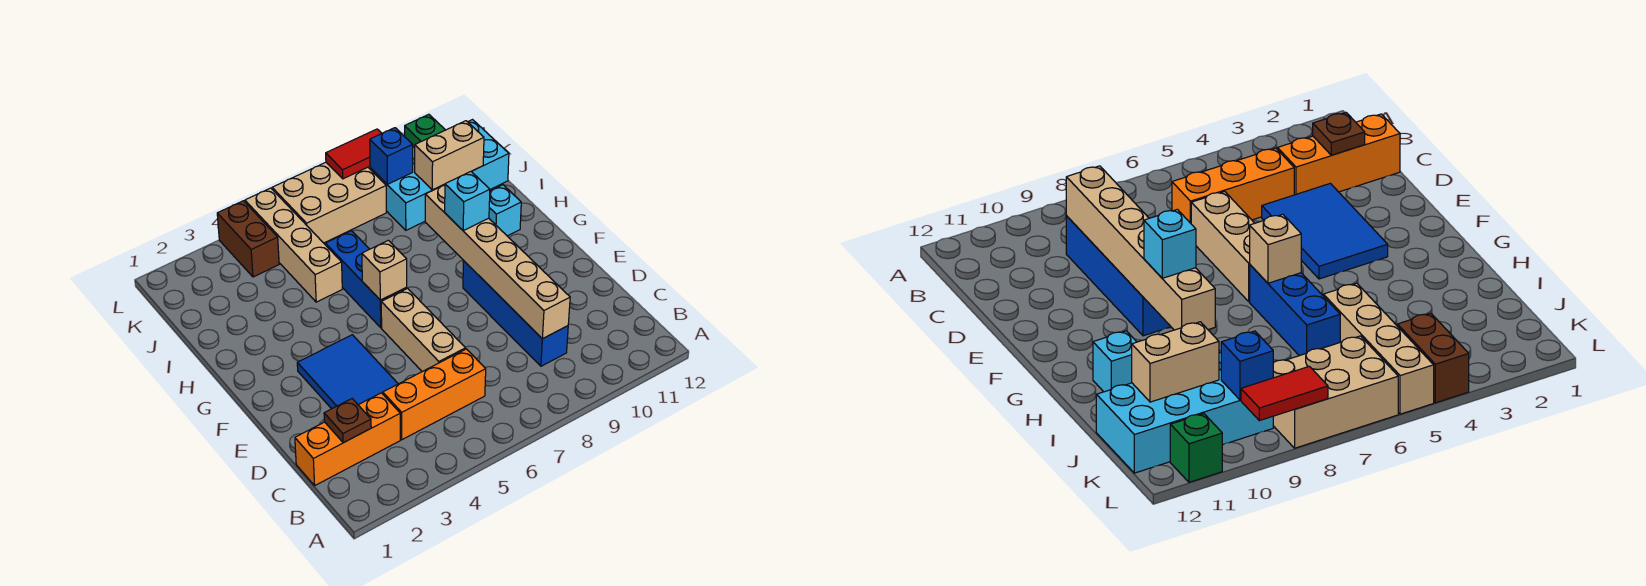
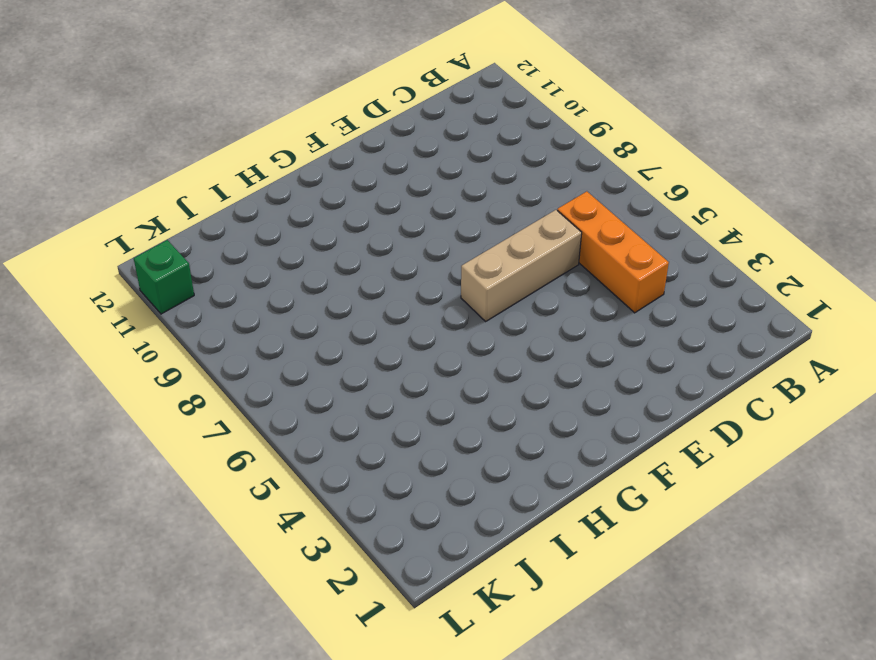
none -> orange brick C1:C3 level 1
none -> blue brick C9:F9 level 1
none -> blue tile D3:F4 level 1

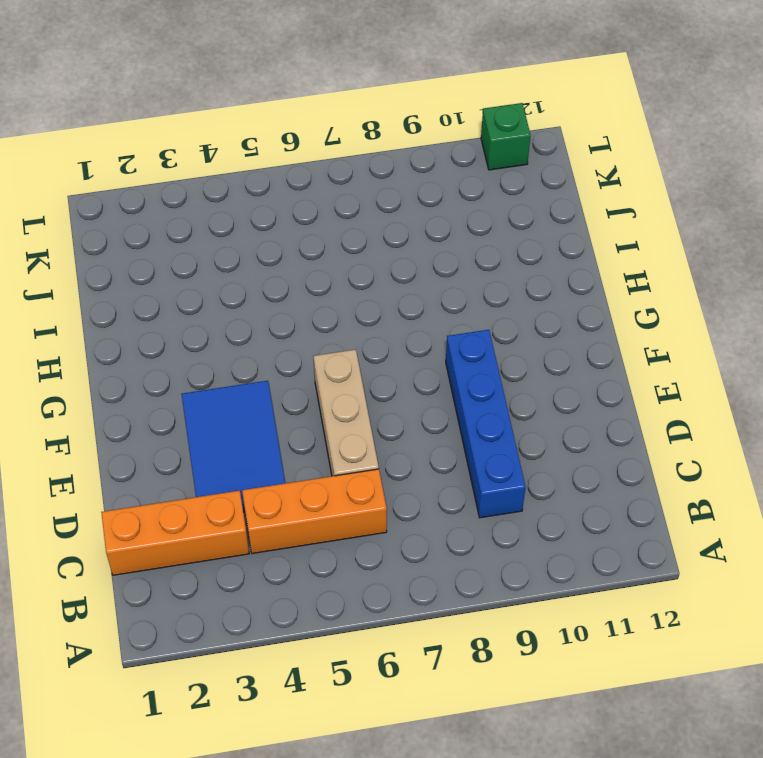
none -> blue brick G6:I6 level 1
none -> cyan brick H11 level 1
none -> tan brick I5:L5 level 1

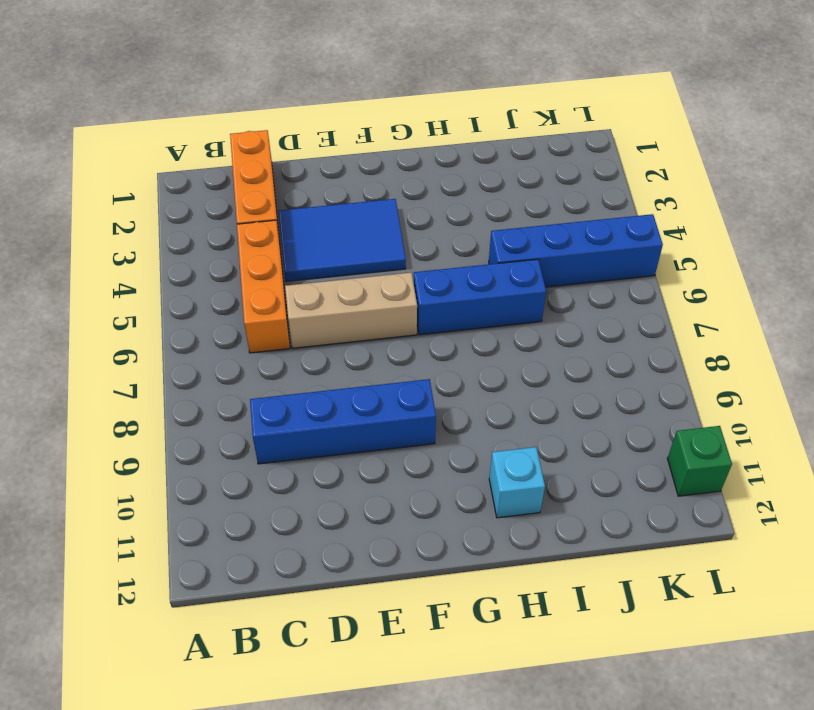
blue brick I5:L5 level 1 -> tan brick I5:L5 level 1
none -> cyan brick J9:K12 level 1
none -> brown brick K4:L4 level 1
none -> tan brick K6:L8 level 1

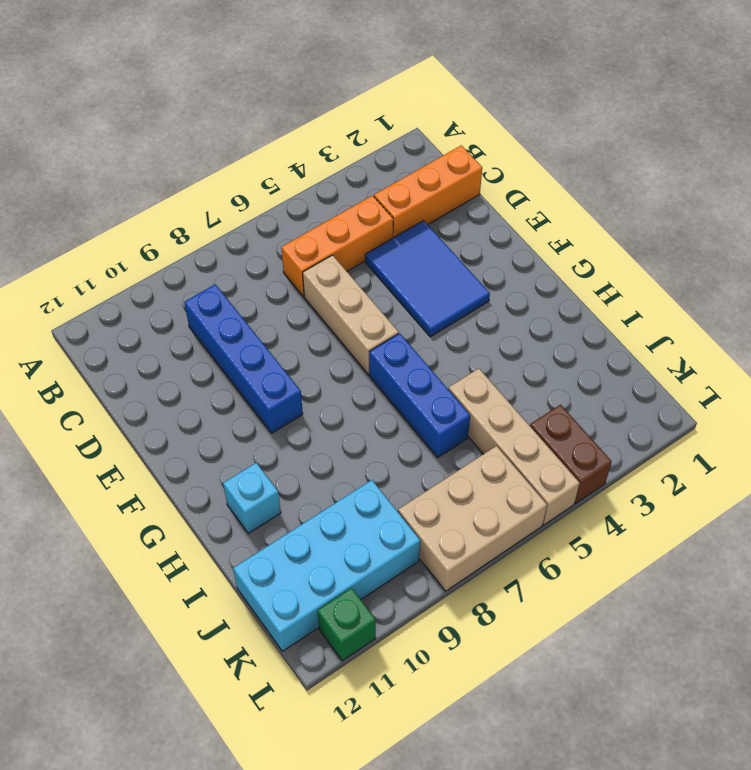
none -> brown plate C2 level 2
none -> tan brick C9:H9 level 2
none -> tan brick G6 level 2

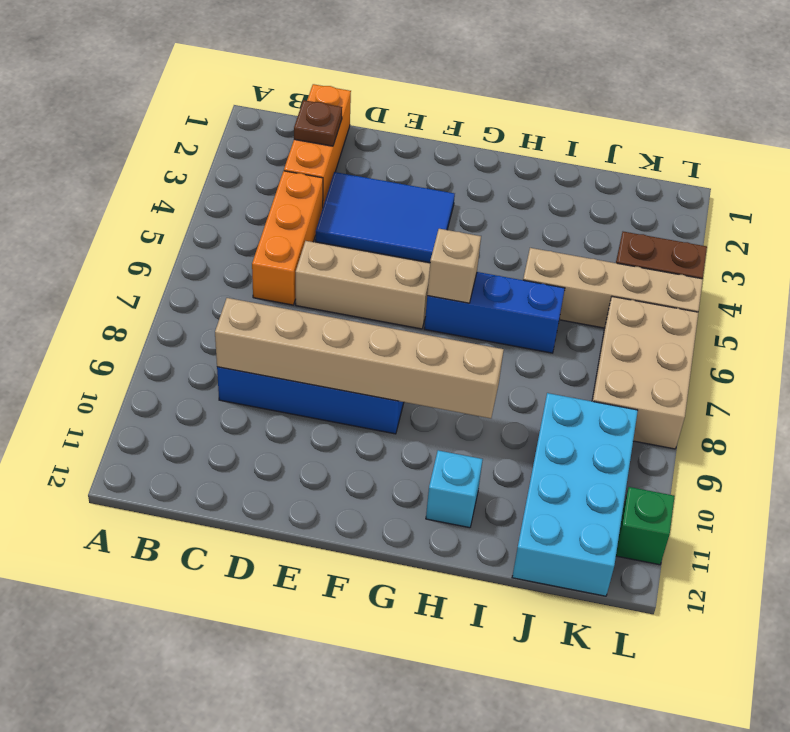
none -> tan brick J10:J11 level 2
none -> blue brick K9 level 2
none -> red tile L8:L9 level 2

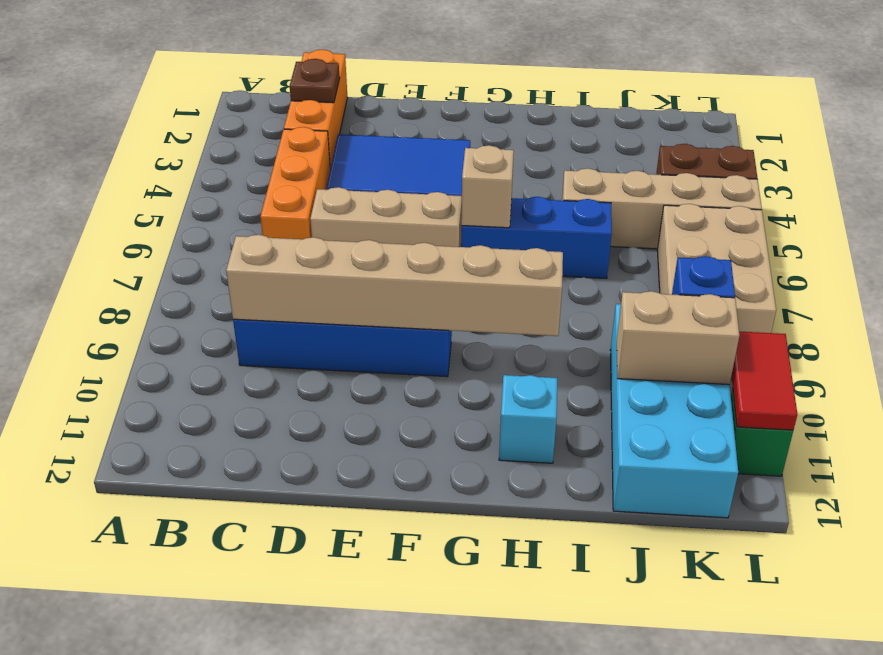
tan brick J10:K10 level 2 -> tan brick J10:J11 level 2
red tile L10:L11 level 2 -> red tile L8:L9 level 2
none -> cyan brick G9 level 3

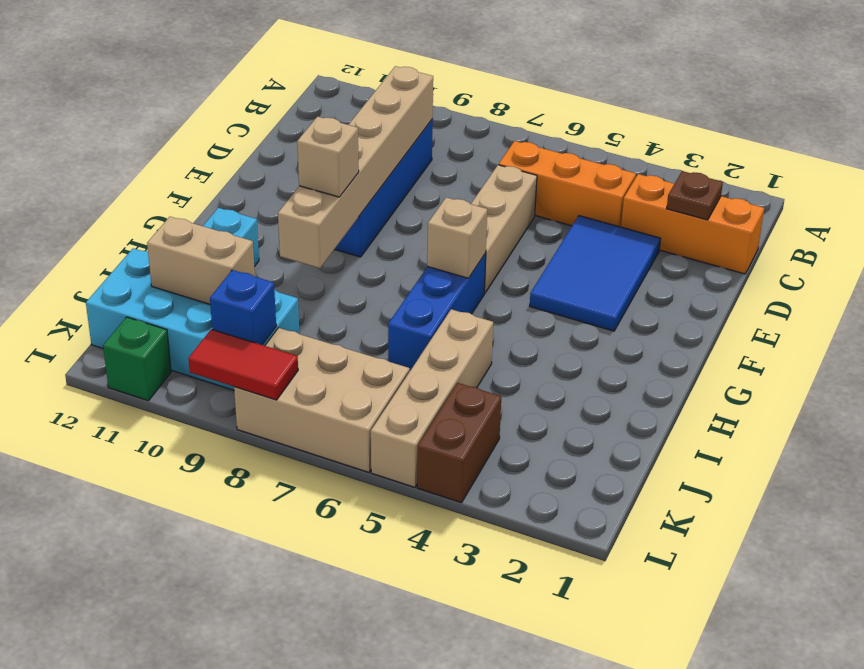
tan brick G9 level 3 -> cyan brick G9 level 3

